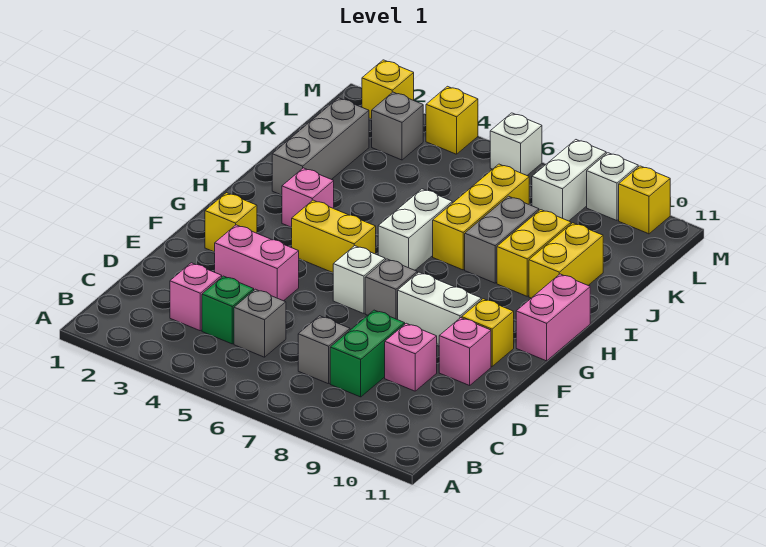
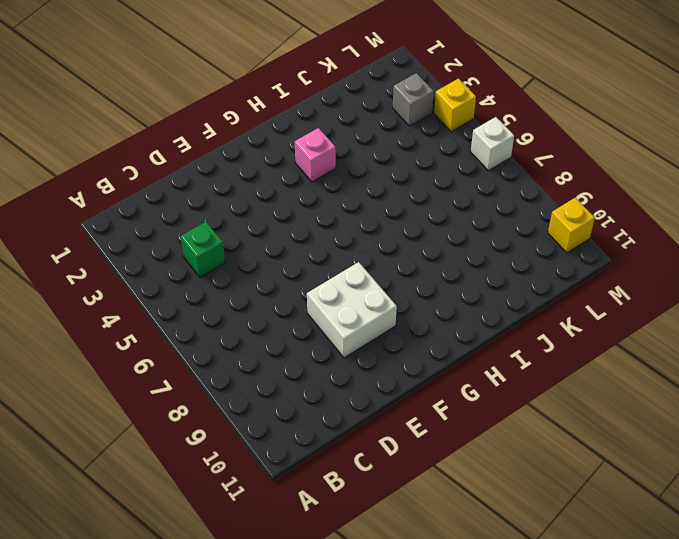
white brick E8:F9 level 1 -> white brick F8:F9 level 1
none -> pink brick C3 level 1
none -> grey brick C5 level 1
none -> grey brick C7 level 1

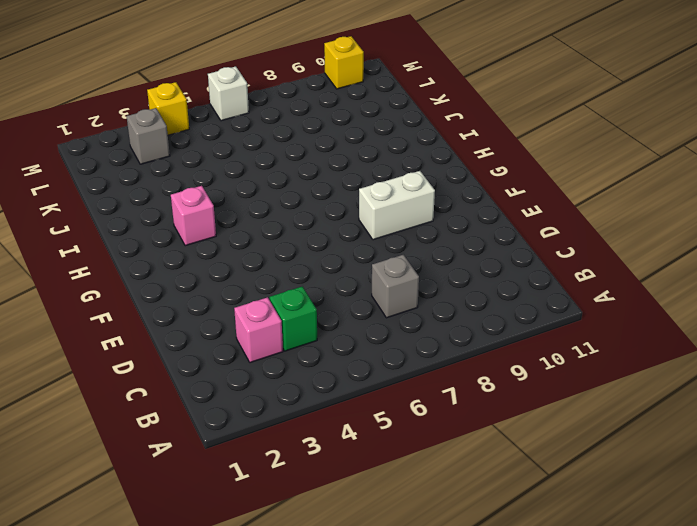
none -> grey brick C5 level 1
none -> green brick C8:D8 level 1
none -> pink brick D9 level 1

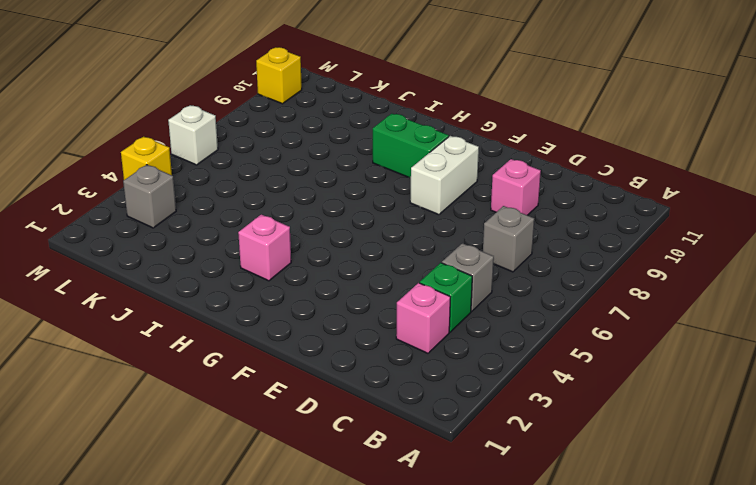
green brick G9:H9 level 1 -> green brick C8:D8 level 1
none -> pink brick E3:E4 level 1
none -> pink brick E10 level 1
none -> yellow brick F2 level 1

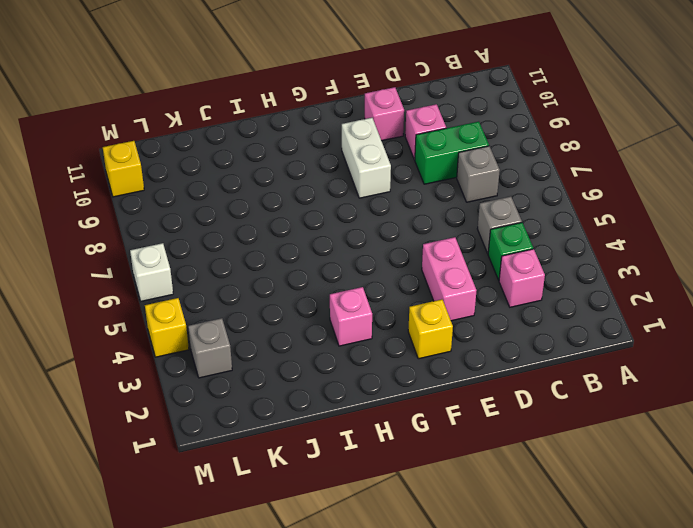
none -> white brick F6 level 1
none -> grey brick F7 level 1
none -> yellow brick F10 level 1

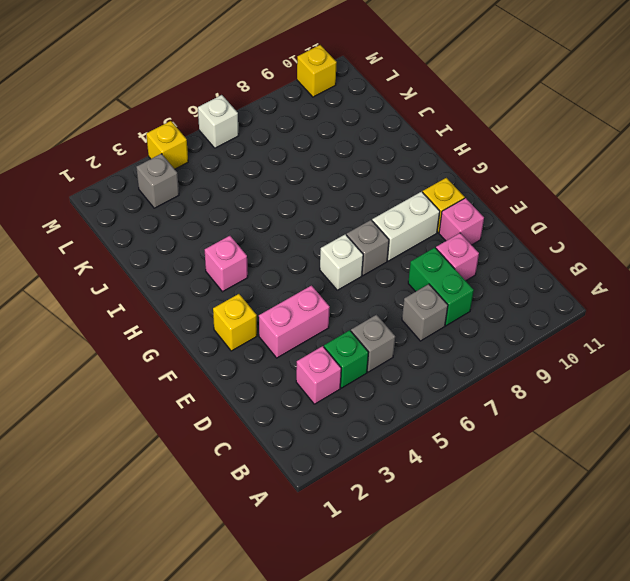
none -> yellow brick G4:G5 level 1
none -> pink brick G11:H11 level 1
none -> white brick H6:I6 level 1

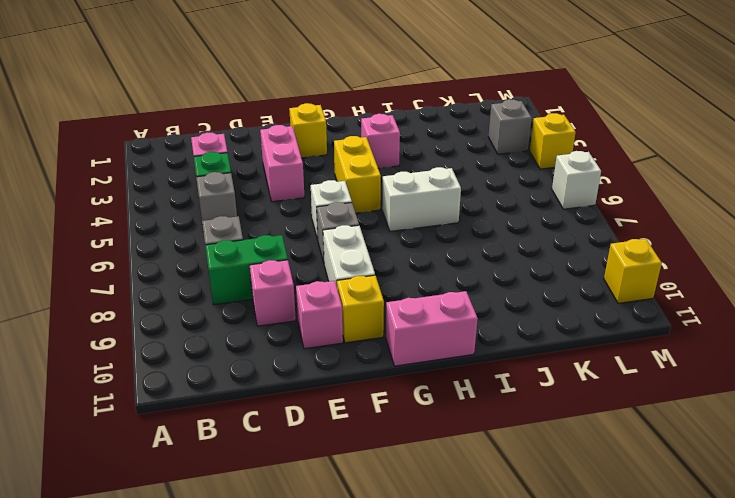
none -> grey brick I2:K2 level 1
none -> yellow brick I7:K7 level 1
none -> grey brick I8:J8 level 1

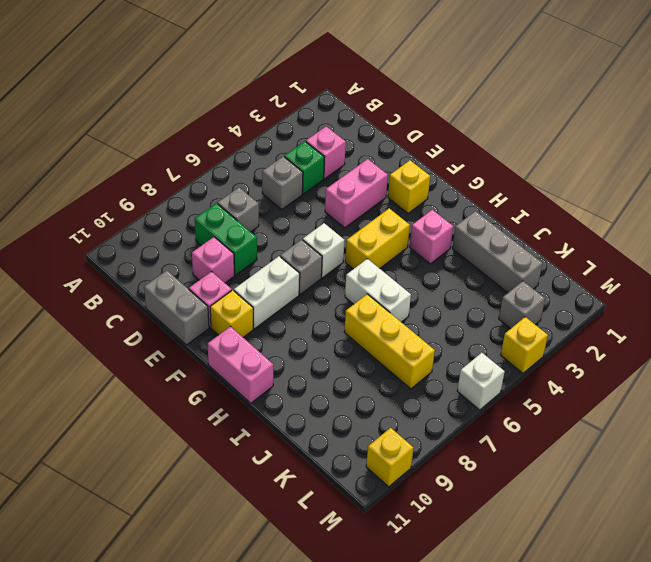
grey brick D11:E11 level 1 -> grey brick I8:J8 level 1
none -> yellow brick I9:J9 level 1
none -> yellow brick I10:J10 level 1
none -> white brick L8:M8 level 1

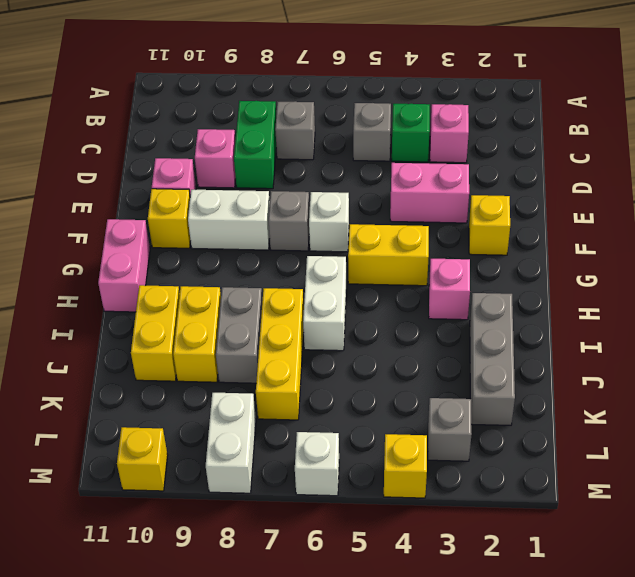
none -> yellow brick M2 level 1
none -> white brick M9 level 1

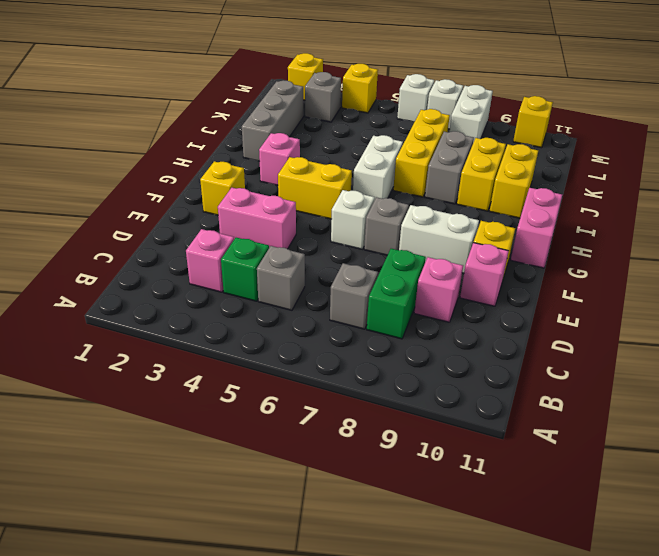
white brick M7 level 1 -> white brick M9 level 1

